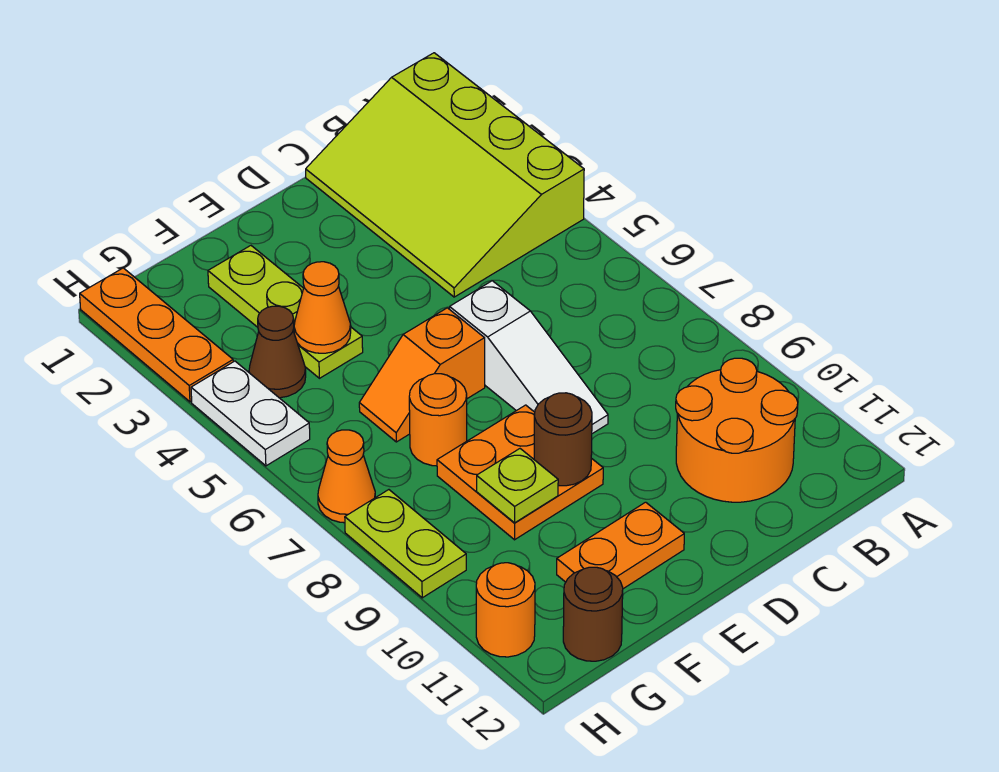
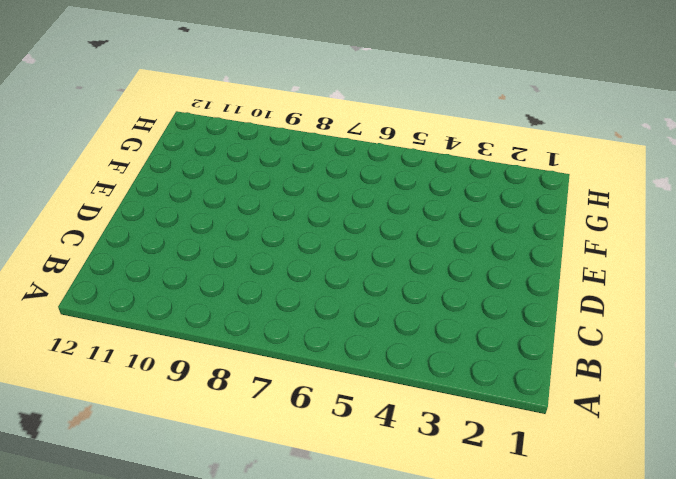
none -> lime slope A1:C4 level 1 top A
none -> orange round brick B10:C11 level 1
none -> white slope D6:D8 level 1 top 6

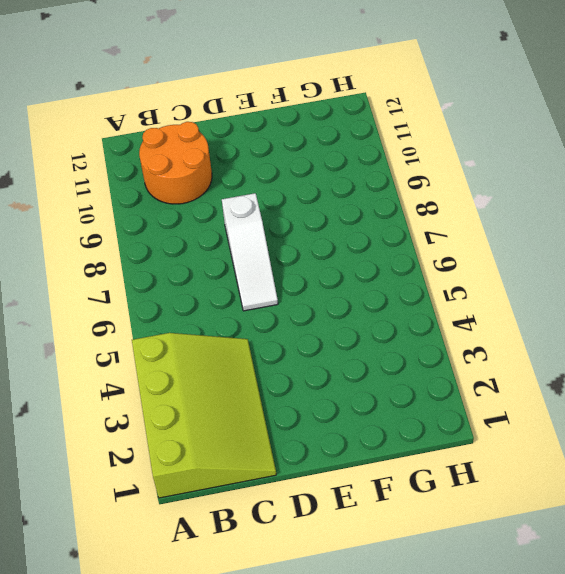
white slope D6:D8 level 1 top 8 -> white slope D6:D8 level 1 top 6
none -> orange slope E6:F6 level 1 top E
none -> orange plate E8:F9 level 1
none -> orange plate E11:F11 level 1

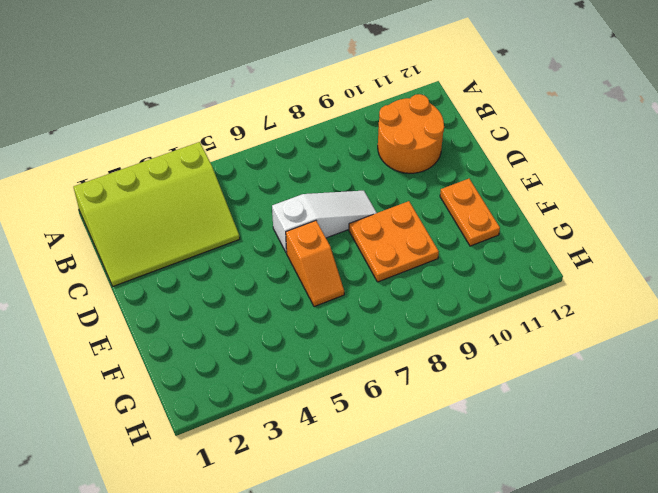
none -> lime plate F2:F4 level 1
none -> orange round brick F7 level 1
none -> brown cone G4 level 1

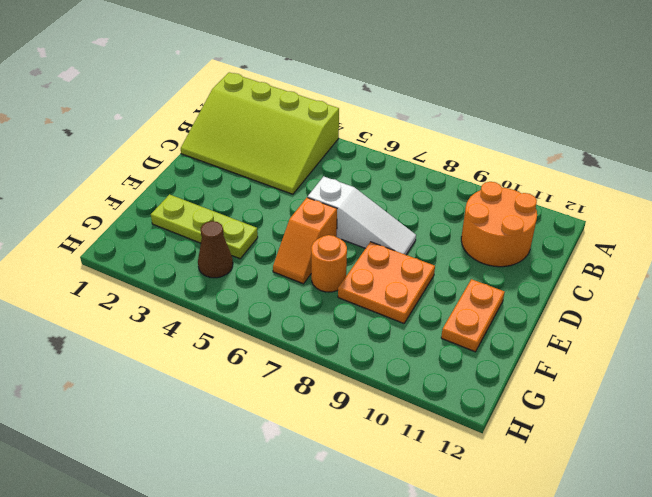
none -> brown round brick G12 level 1
none -> orange plate H1:H3 level 1
none -> white plate H4:H5 level 1

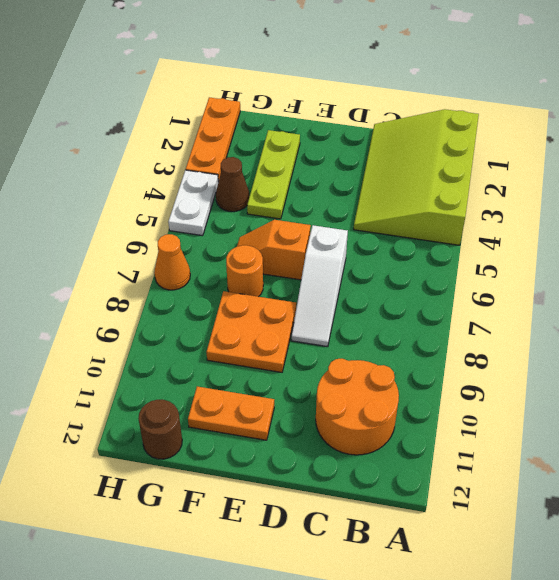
none -> lime plate H8:H9 level 1
none -> orange round brick H11 level 1
none -> brown round brick E9 level 2

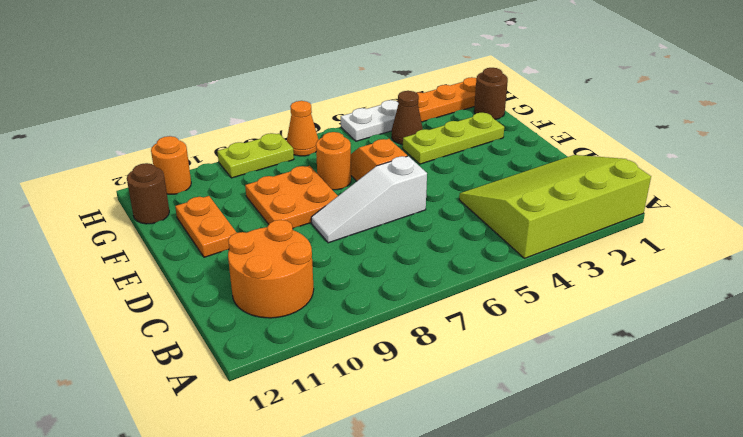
brown round brick G1 level 1 -> brown round brick E9 level 2
none -> orange cone F4 level 2
none -> lime plate F9 level 2

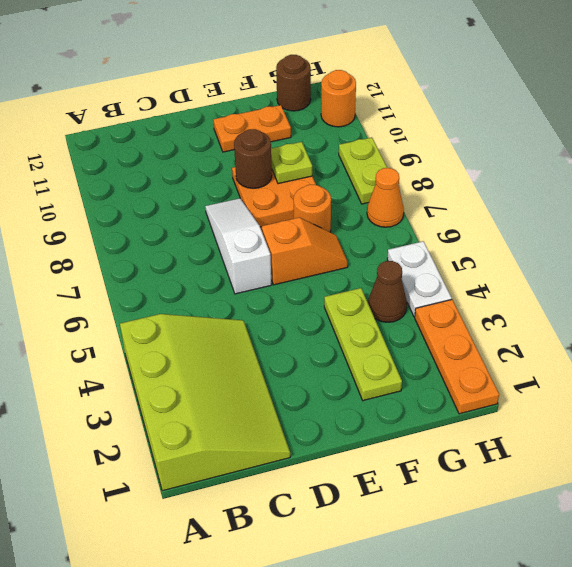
none -> orange round brick B10:C11 level 1
none -> orange cone F4 level 2

